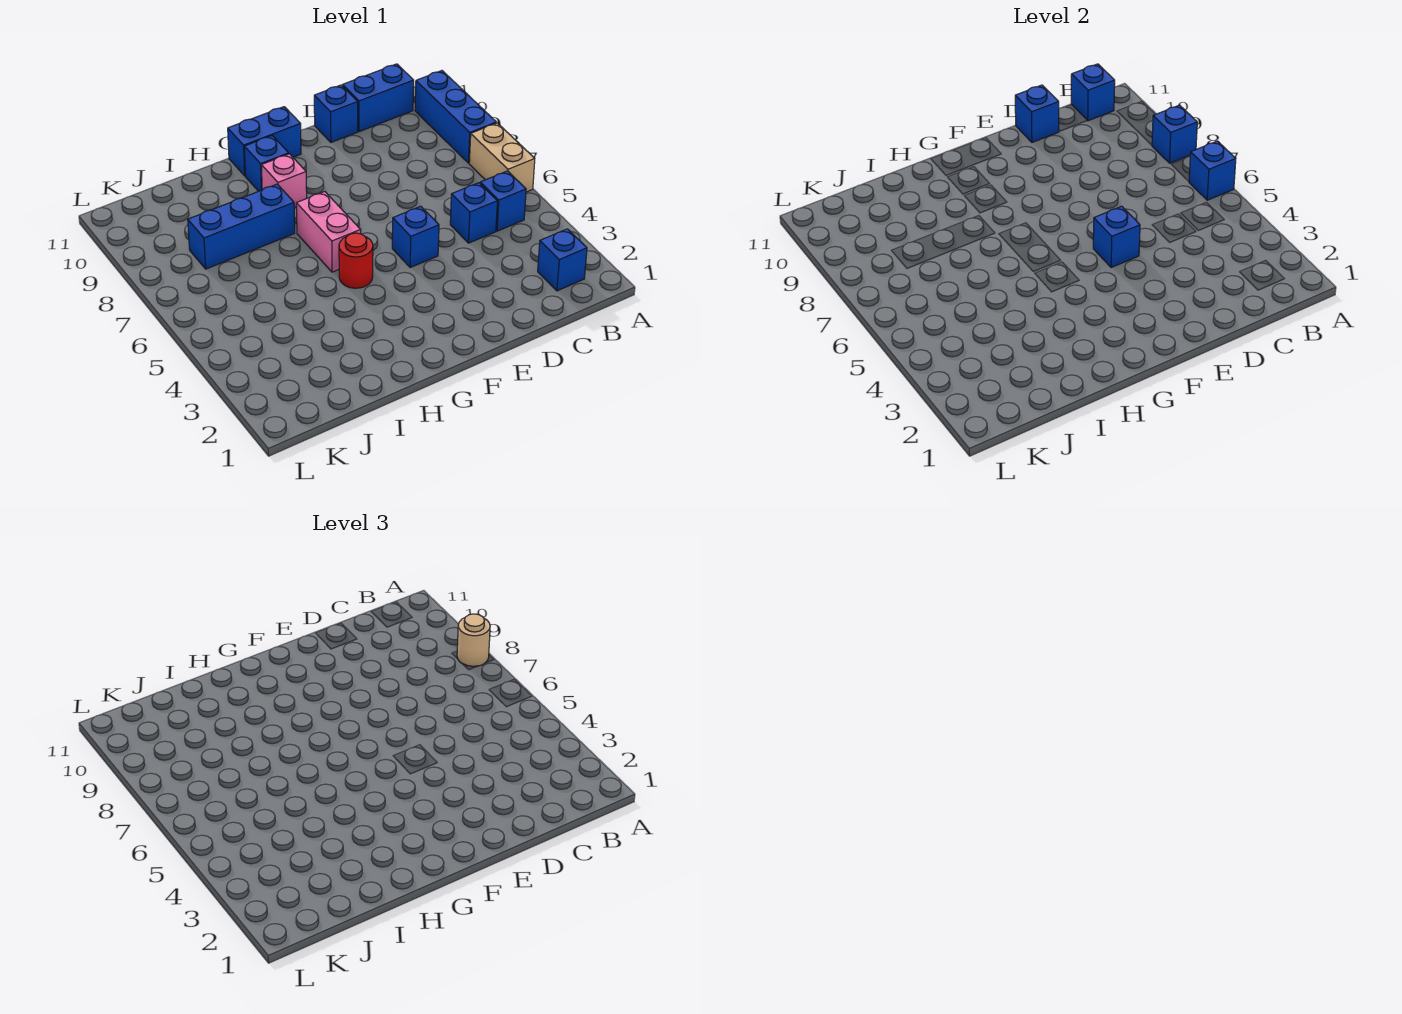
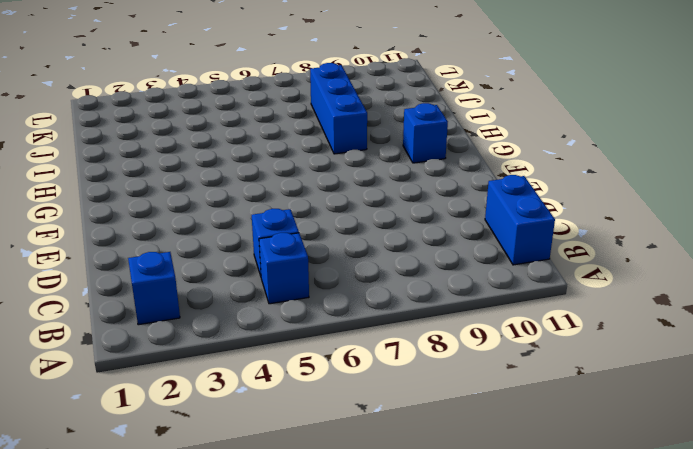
none -> tan brick A6:A7 level 1
none -> blue brick A8:A10 level 1
none -> blue brick D11 level 1

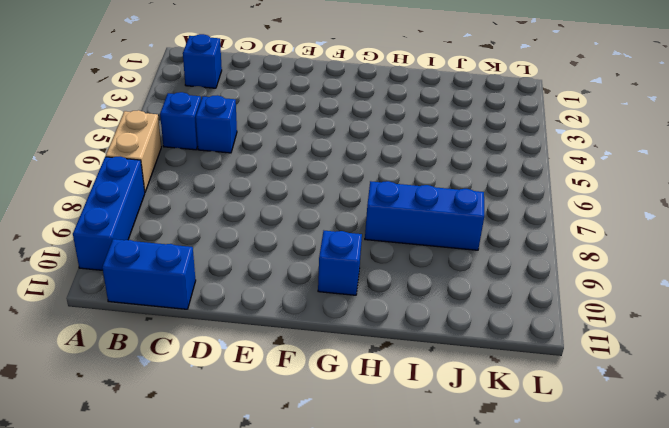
none -> blue brick D11 level 1
none -> blue brick E5 level 1
none -> blue brick F11:G11 level 1

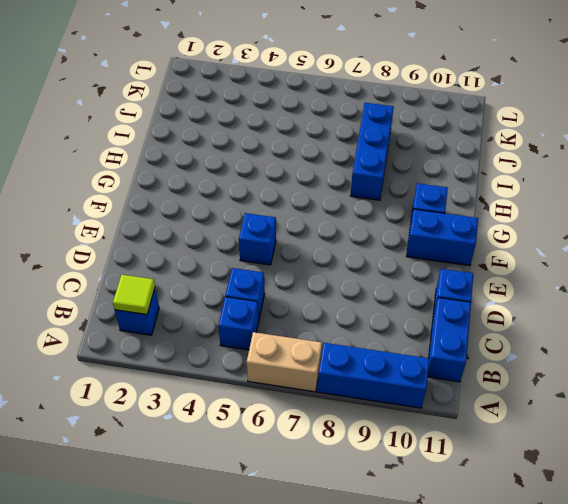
lime tile B2 level 2 -> none
blue brick F10:F11 level 1 -> blue brick F11:G11 level 1
none -> red round brick G5 level 1
none -> pink brick G6:G7 level 1
none -> pink brick G9 level 1

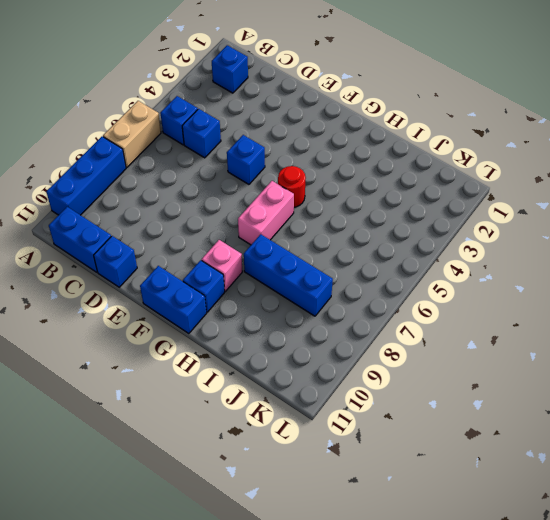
none -> blue brick A6 level 2
none -> blue brick A8 level 2
none -> blue brick B11 level 2

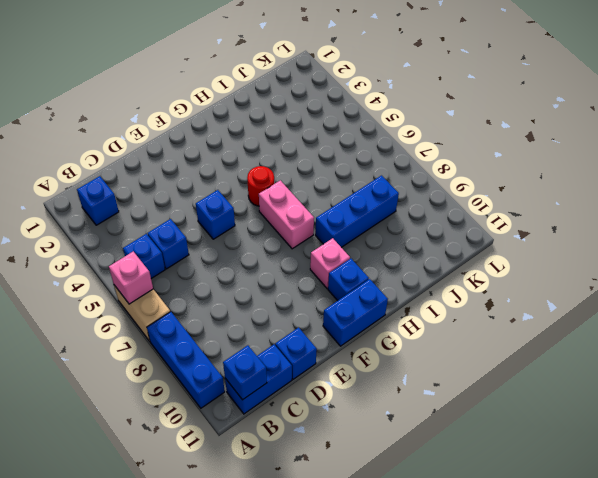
pink brick A6 level 2 -> blue brick A6 level 2
none -> blue brick A8 level 2
none -> blue brick D11 level 2
none -> blue brick E5 level 2

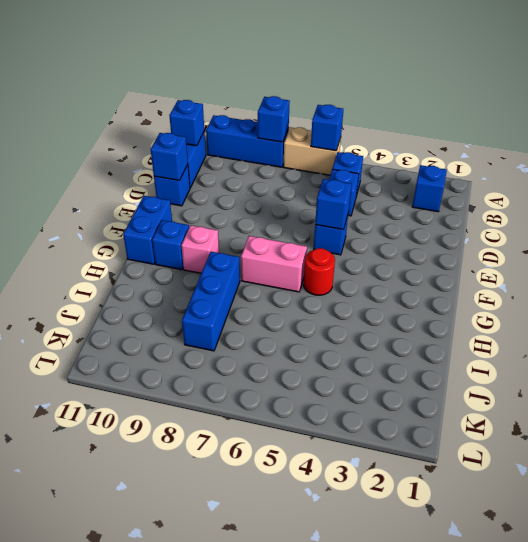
none -> tan round brick A8 level 3

